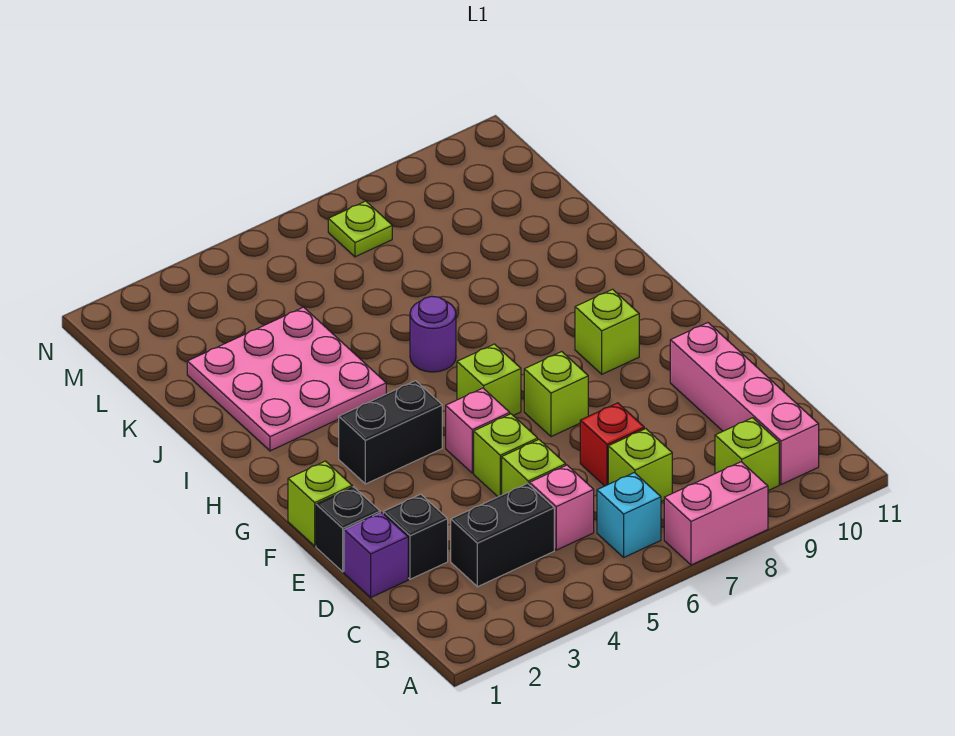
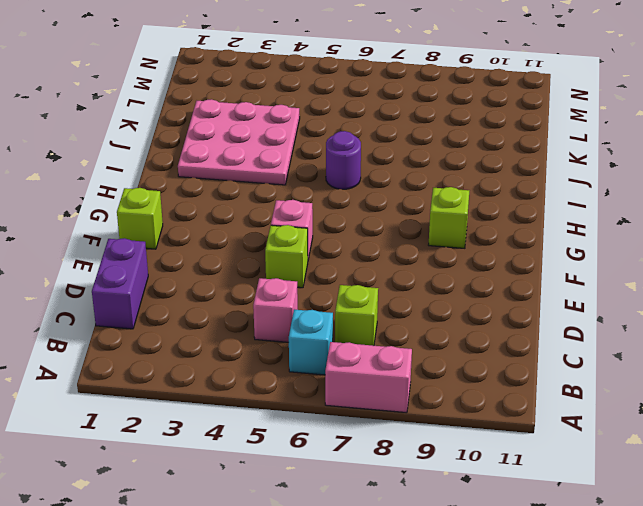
purple brick C1:D1 level 1 -> purple brick D1 level 1
none -> lime brick B9 level 1
none -> pink brick B10:E10 level 1
none -> black brick C3:C4 level 1

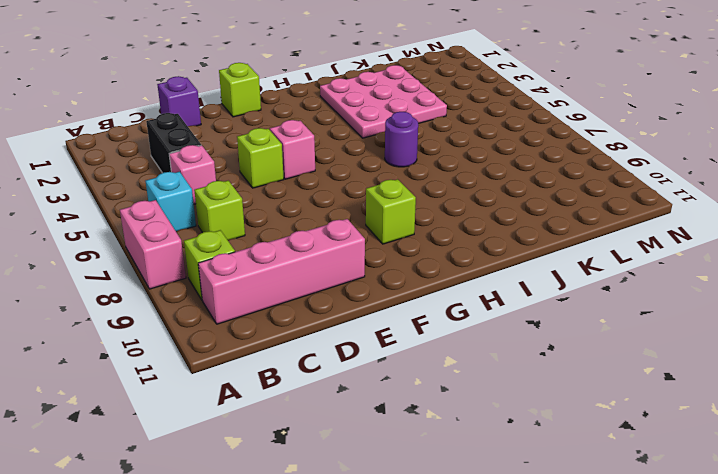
none -> black brick D2 level 1
none -> lime brick D5 level 1
none -> red brick D7 level 1

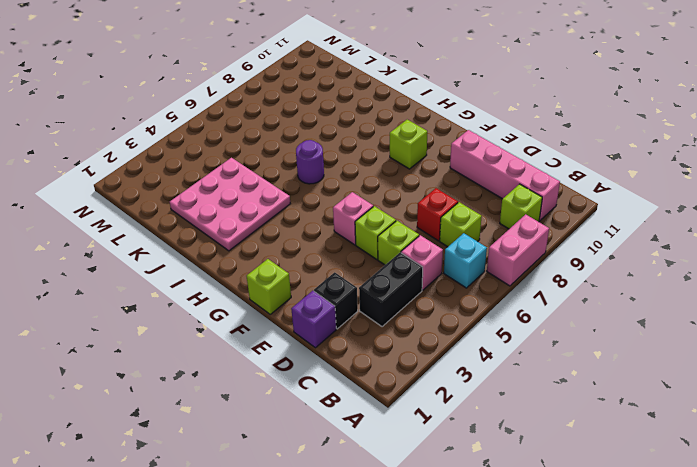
none -> black brick E1 level 1
none -> lime brick F7 level 1
none -> black brick G3:G4 level 1

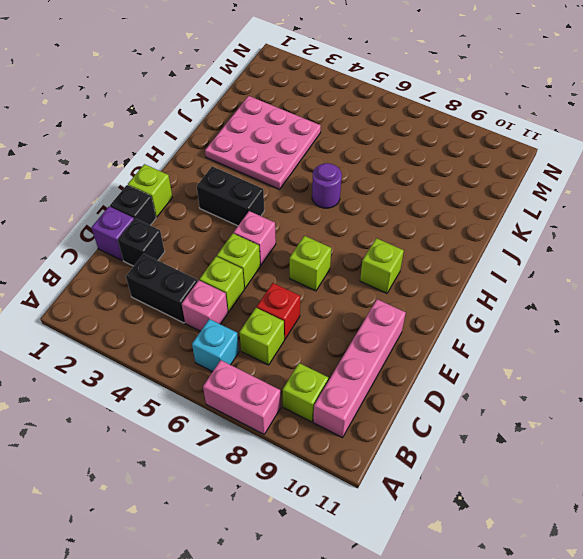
none -> lime brick G6 level 1
none -> lime plate M7 level 1

